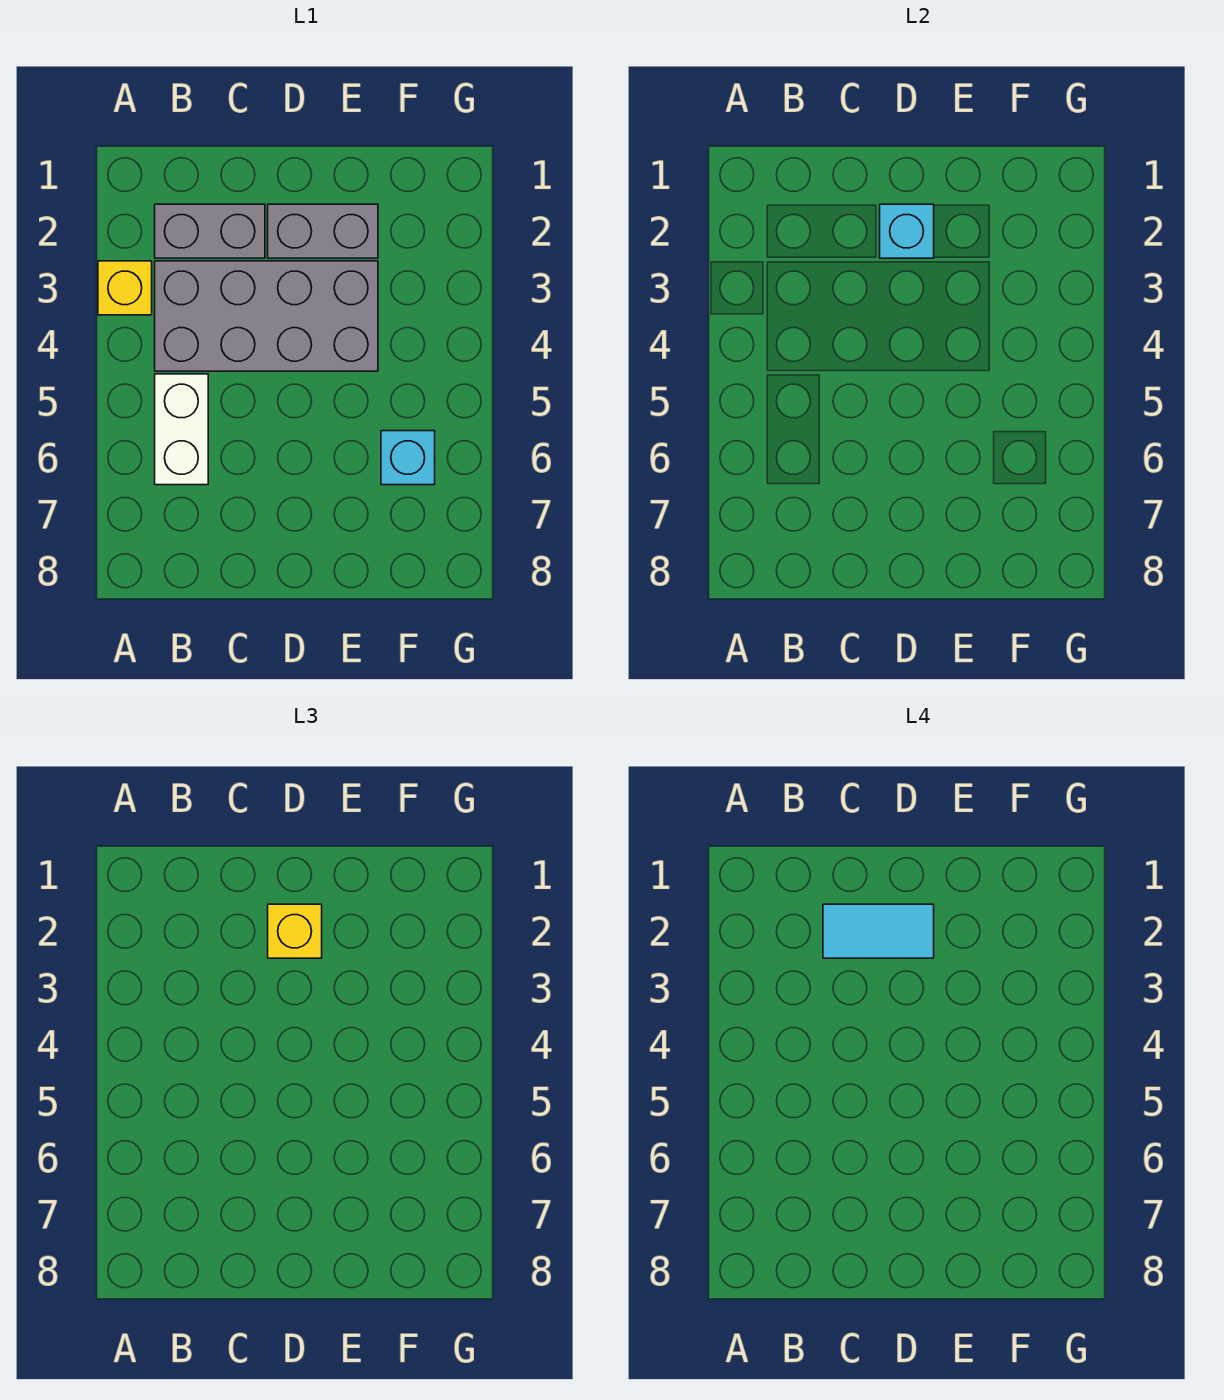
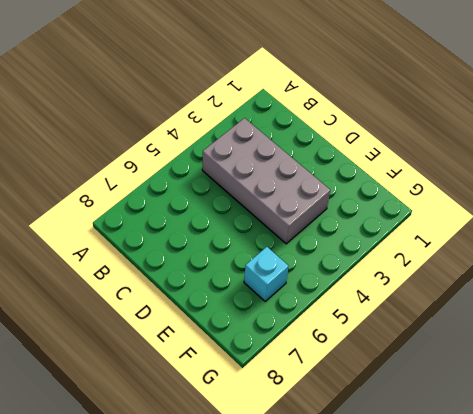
none -> yellow brick A3 level 1
none -> grey brick B2:C2 level 1

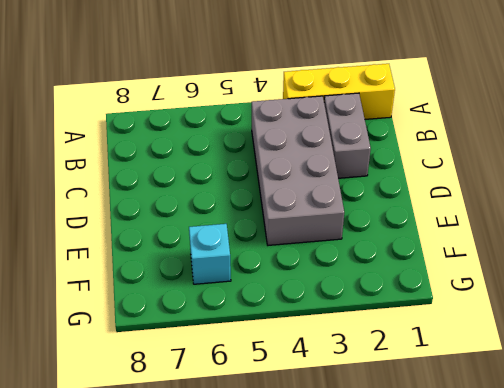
yellow brick A1:A3 level 1 -> yellow brick A3 level 1
none -> white brick B5:B6 level 1
none -> grey brick D2:E2 level 1

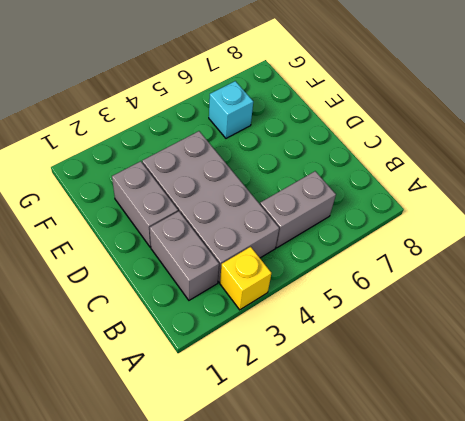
grey brick B5:B6 level 1 -> white brick B5:B6 level 1
none -> cyan brick D2 level 2
none -> yellow brick D2 level 3

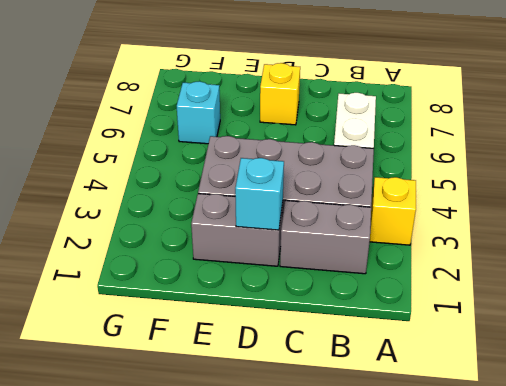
yellow brick D7 level 1 -> yellow brick D2 level 3
none -> cyan tile C2:D2 level 4

